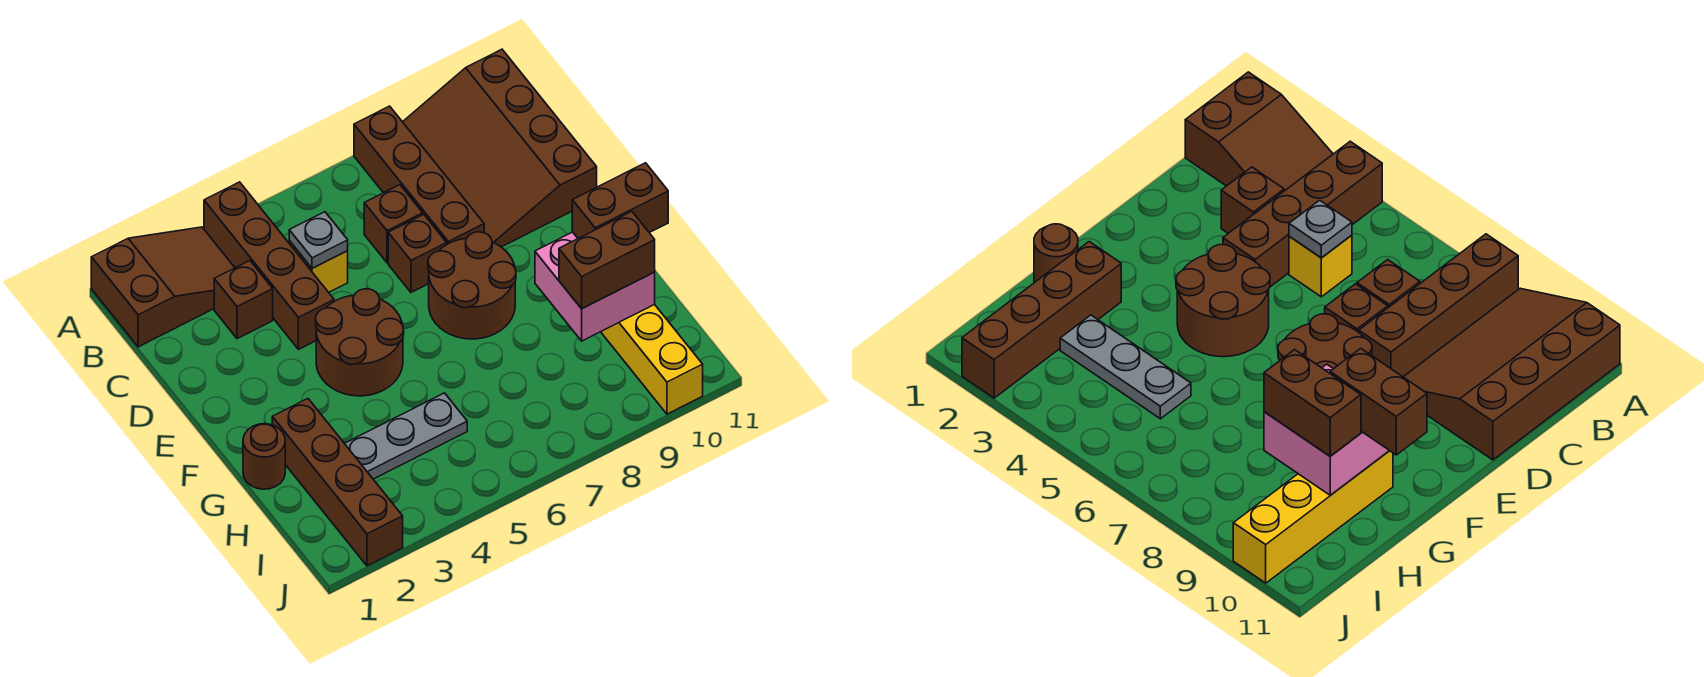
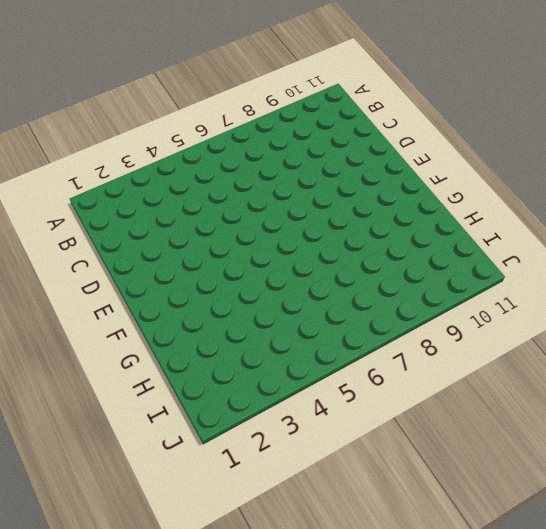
none -> brown slope A1:B3 level 1 top 1
none -> brown brick A4:D4 level 1
none -> brown brick A8:D8 level 1

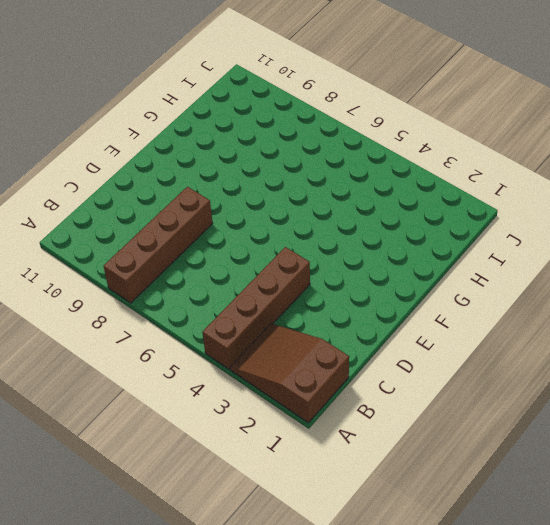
none -> brown slope A9:D11 level 1 top 11
none -> brown brick C3 level 1
none -> yellow brick C5 level 1

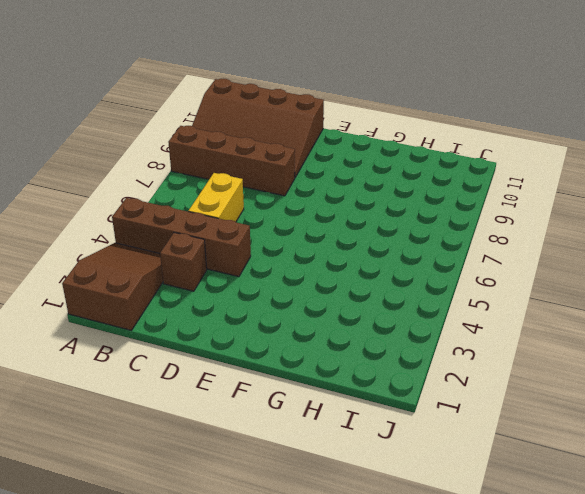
yellow brick C5:C6 level 1 -> yellow brick C5 level 1
none -> brown brick C7 level 1
none -> brown brick D7 level 1
none -> brown round brick E4:F5 level 1

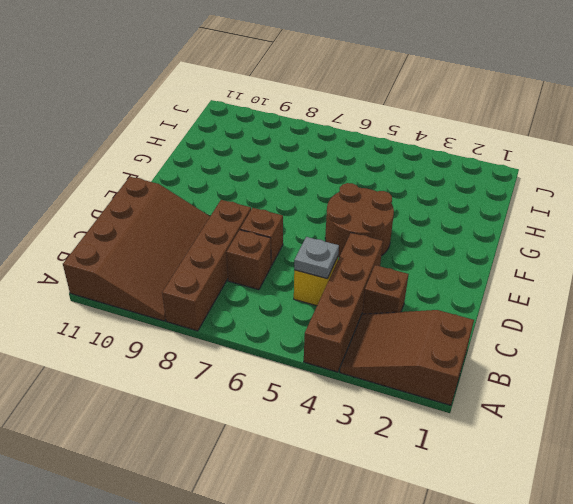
none -> brown round brick E7:F8 level 1
none -> brown round brick G1 level 1
none -> brown brick G2:J2 level 1

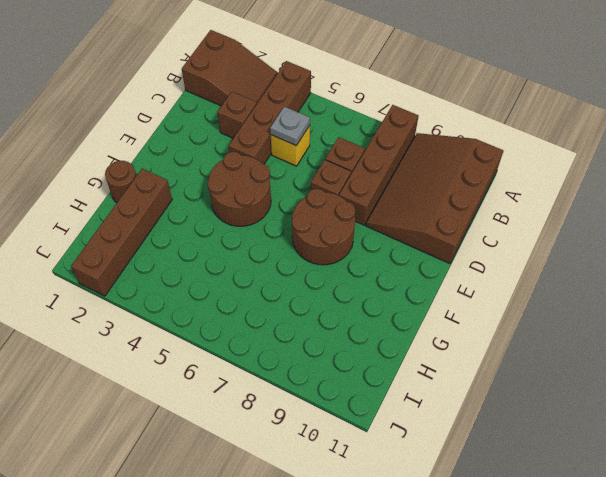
none -> yellow brick G10:J10 level 1
none -> grey plate H3:H5 level 1
none -> pink brick G9:H10 level 2

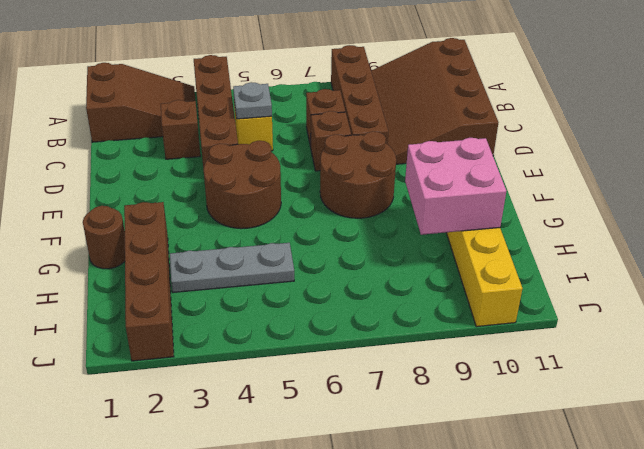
none -> brown brick G10:G11 level 3
none -> brown brick H9:H10 level 3

